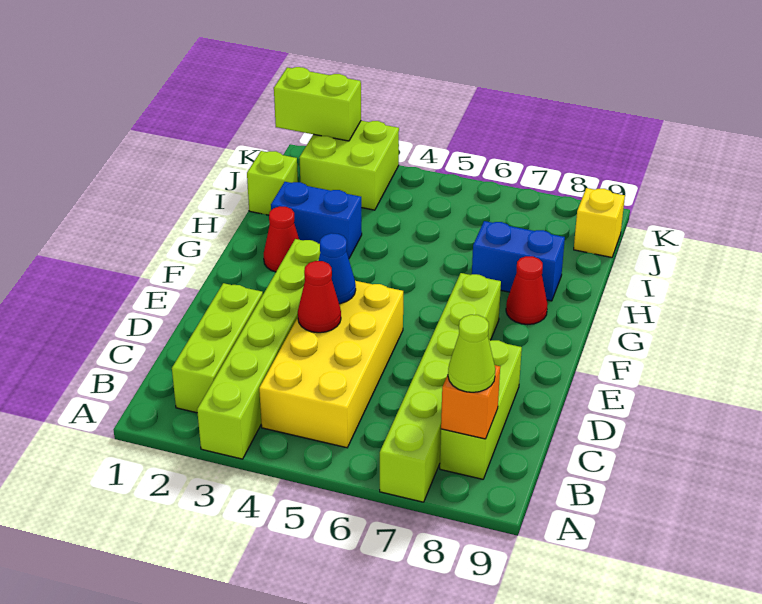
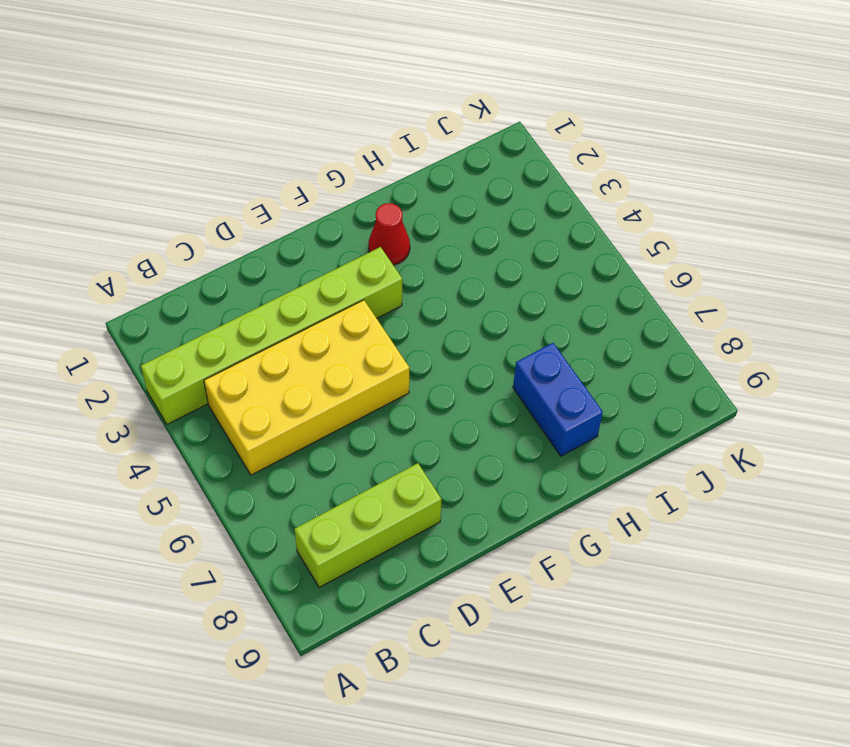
none -> lime brick A7:F7 level 1
none -> lime brick B2:D2 level 1
none -> red cone G8 level 1

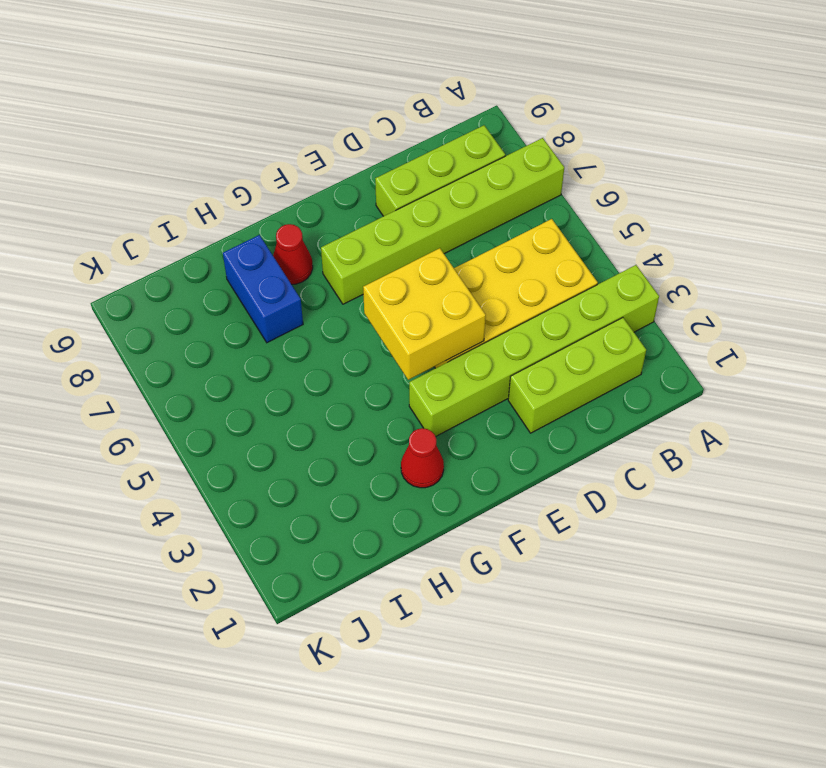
yellow brick E4:F5 level 2 -> blue cone E4 level 2
none -> blue brick H2:H3 level 1
none -> lime brick I1 level 1
none -> lime brick J2:K3 level 1

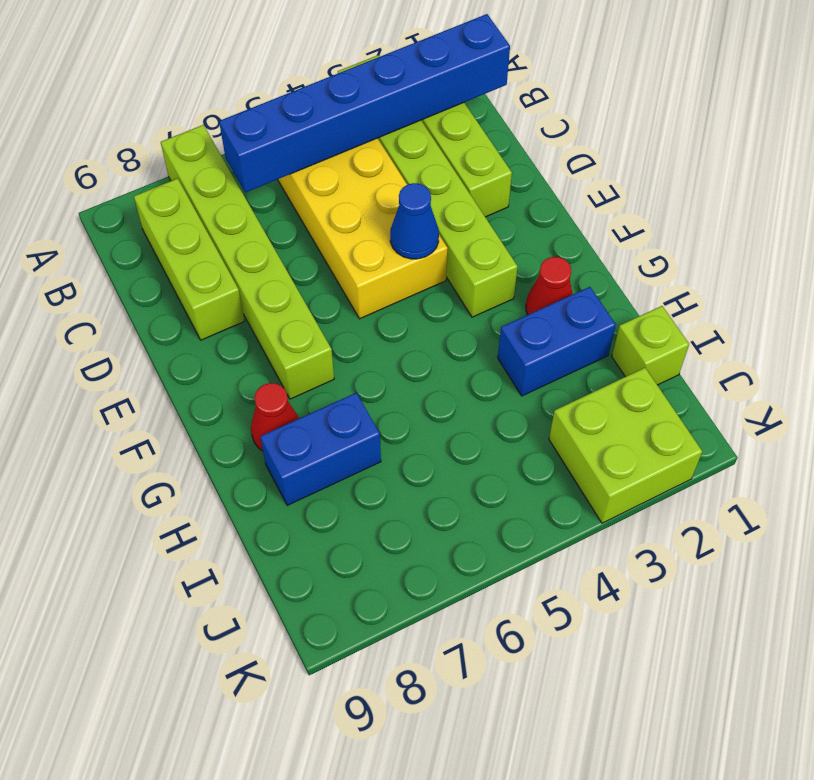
blue brick B1:B6 level 2 -> none
none -> yellow brick J9 level 1
none -> orange brick B8 level 2
none -> red cone D4 level 2

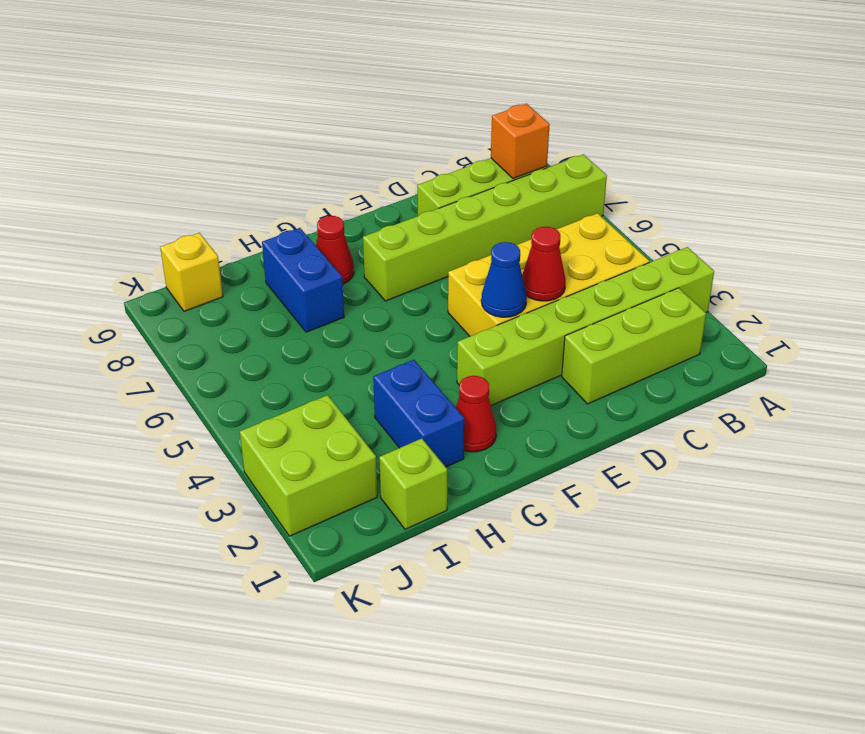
none -> lime brick K1:K2 level 2
none -> lime cone B8 level 3

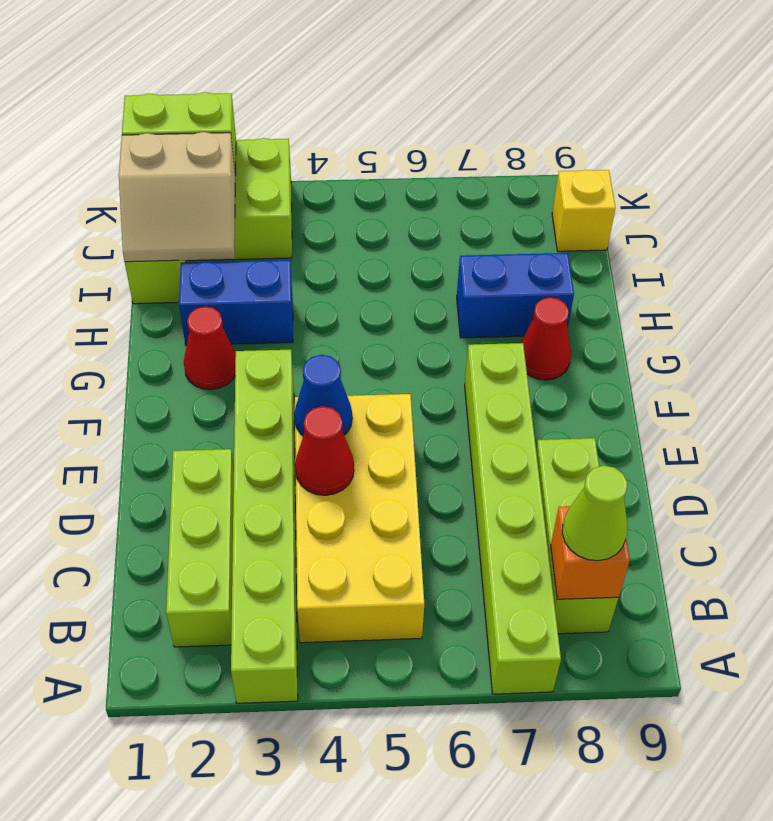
tan slope I1:J2 level 2 top J -> none

